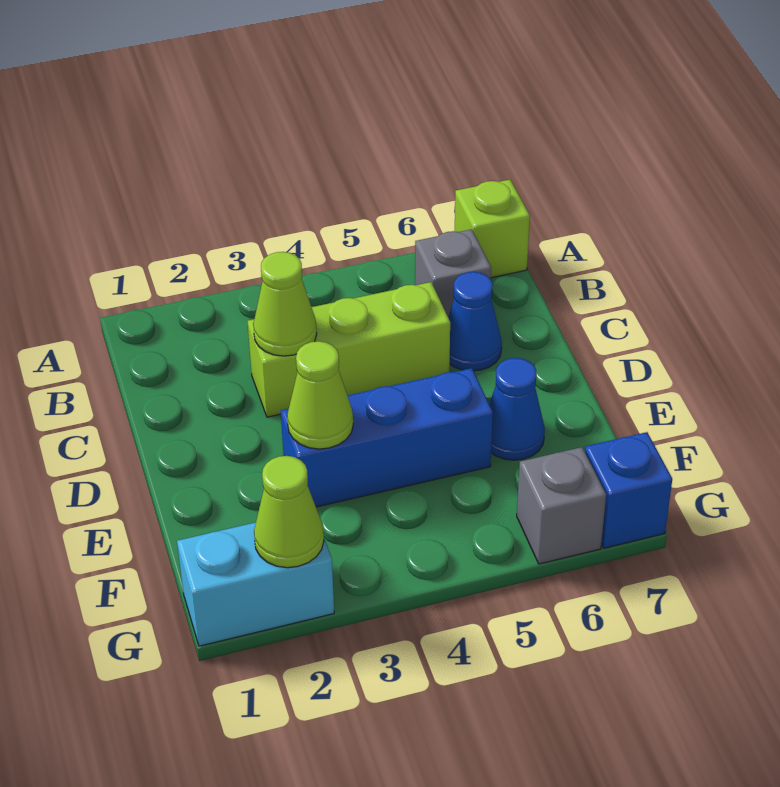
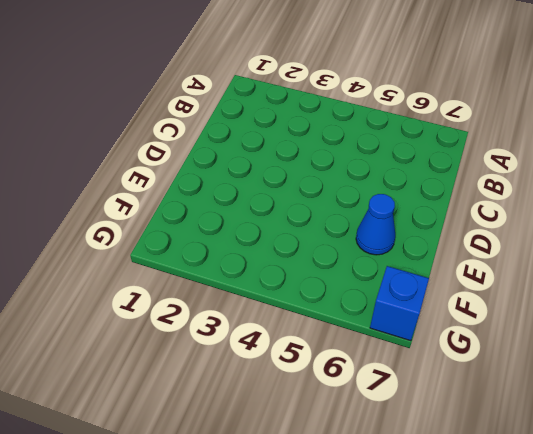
none -> lime brick A7 level 1
none -> grey brick B6 level 1
none -> lime brick C3:C5 level 1

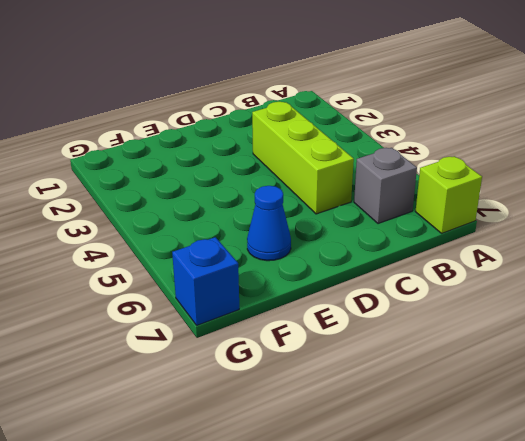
none -> blue cone C6 level 1
none -> blue brick E3:E5 level 1
none -> cyan brick G1:G2 level 1

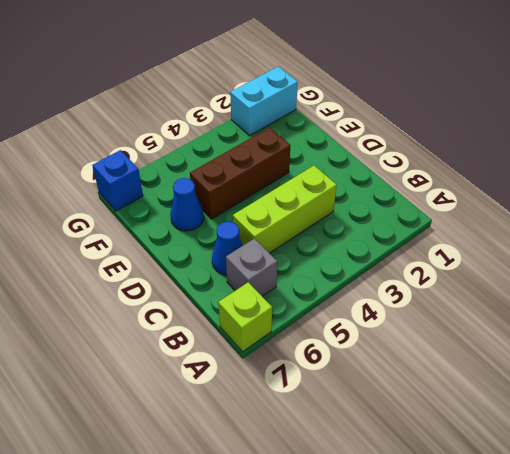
brown brick E3:E5 level 1 -> blue brick E3:E5 level 1
none -> grey brick G6 level 1
none -> lime cone C3 level 2
none -> lime cone E3 level 2

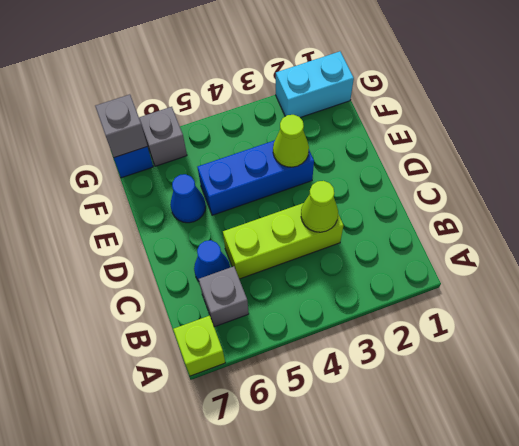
grey brick G7 level 2 -> none
none -> lime cone G2 level 2

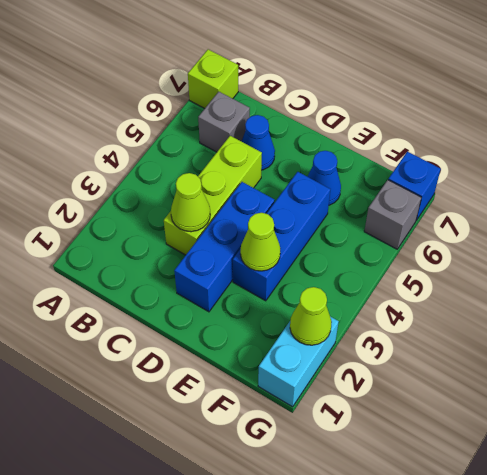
blue brick D2:D4 level 1 -> none

